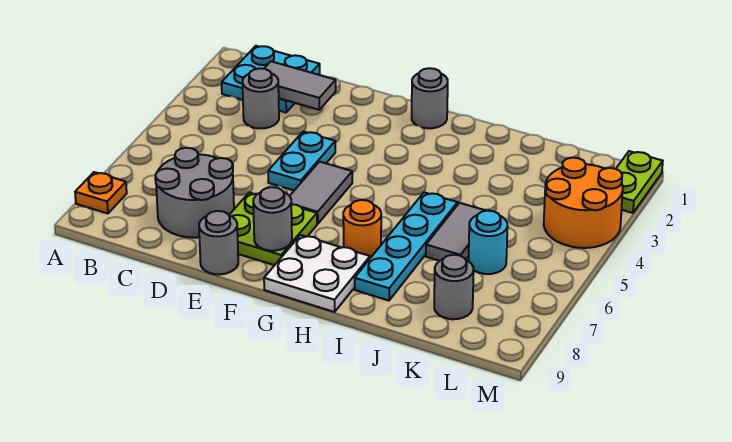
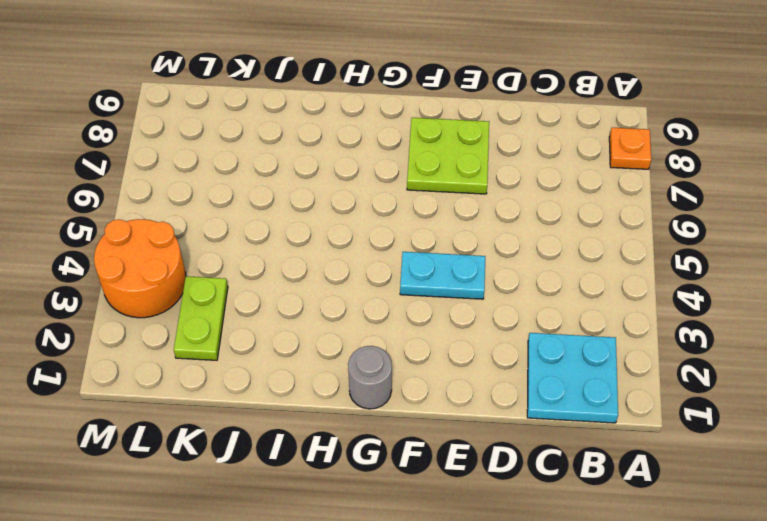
cyan plate E4:F4 level 1 -> cyan plate E4:E5 level 1
lime plate K2:K3 level 1 -> lime plate M1:M2 level 1
none -> grey round brick C3 level 1
none -> grey round brick C7:D8 level 1
none -> grey round brick E9 level 1

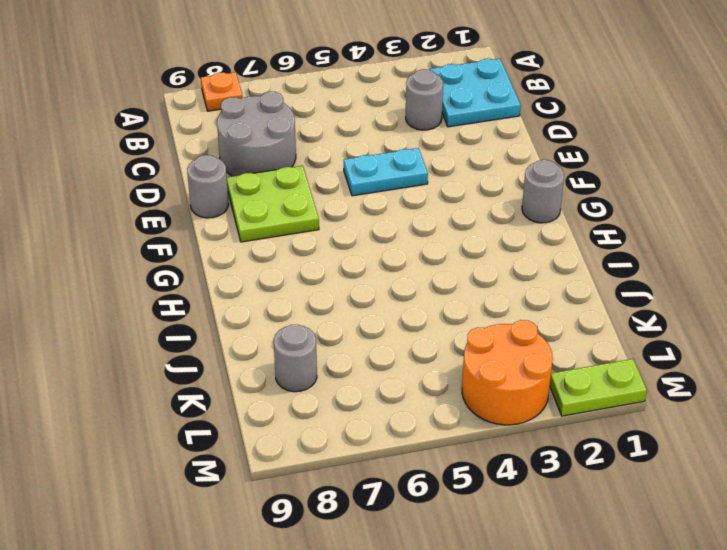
none -> grey tile F5:F6 level 1
none -> white plate G8:H9 level 1
none -> orange round brick H7 level 1

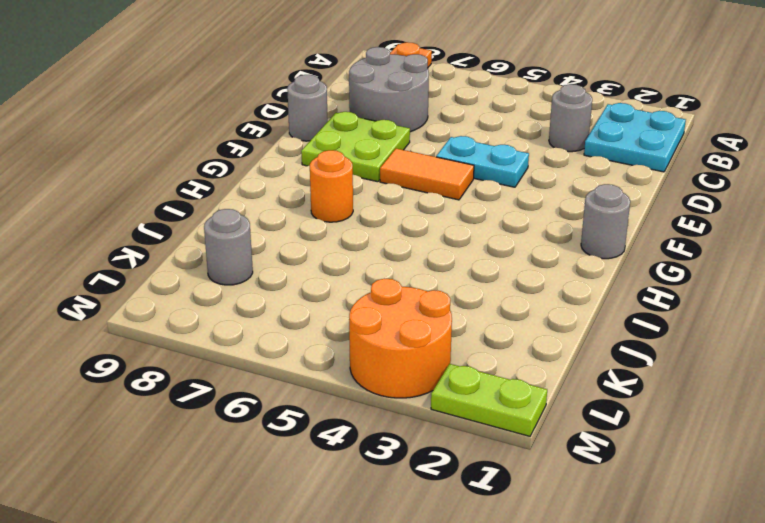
orange tile F5:F6 level 1 -> grey tile F5:F6 level 1
none -> white plate G8:H9 level 1
none -> cyan plate I5:I8 level 1
none -> grey tile J5:J6 level 1

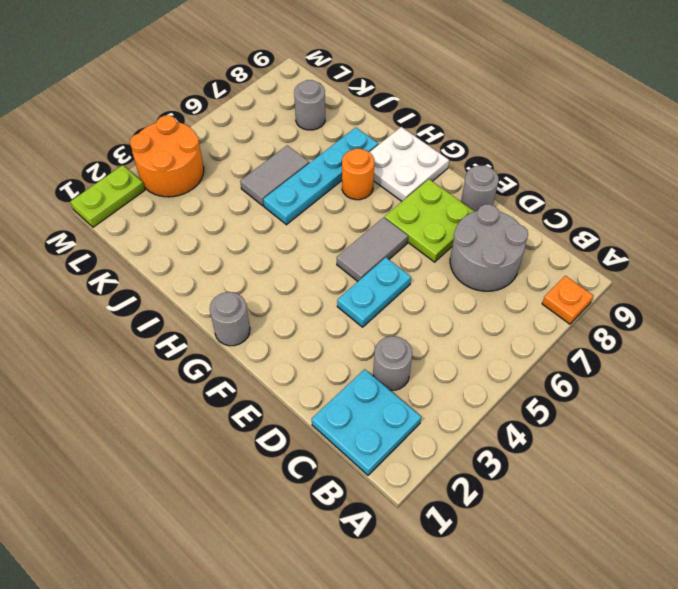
none -> cyan round brick K6 level 1
none -> grey tile C2:D2 level 2
none -> grey round brick F8 level 2

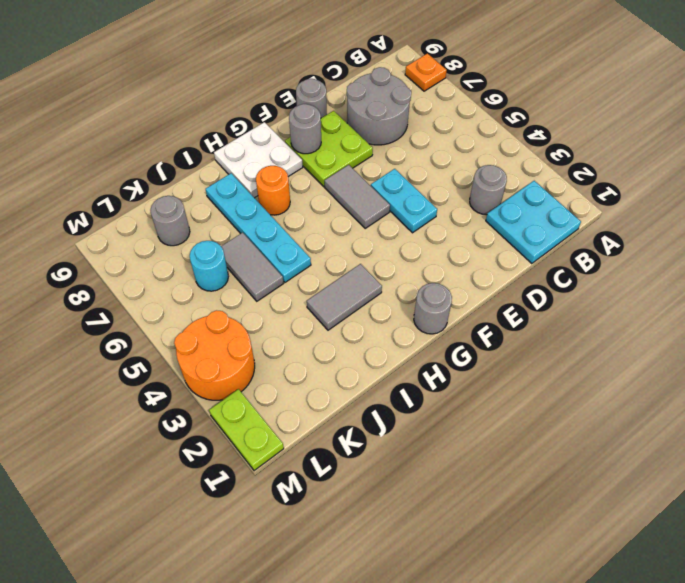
grey tile H3:I3 level 1 -> grey tile C2:D2 level 2

